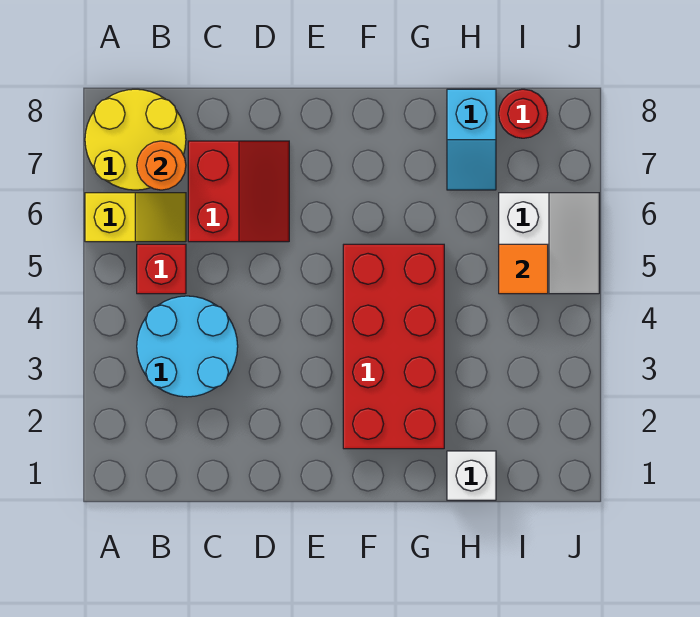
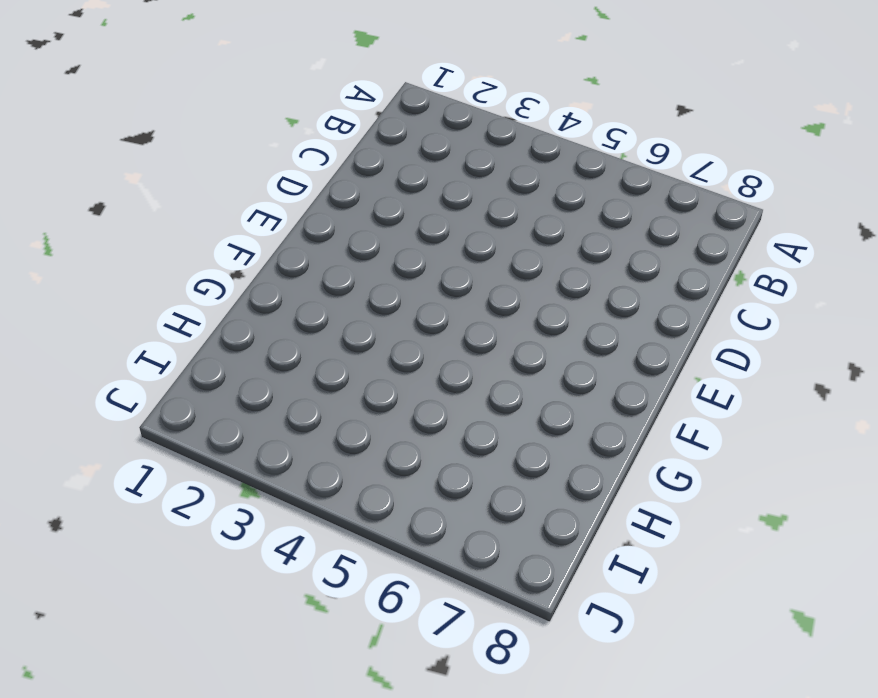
none -> yellow slope A6:B6 level 1 top A
none -> yellow round brick A7:B8 level 1
none -> cyan round brick B3:C4 level 1

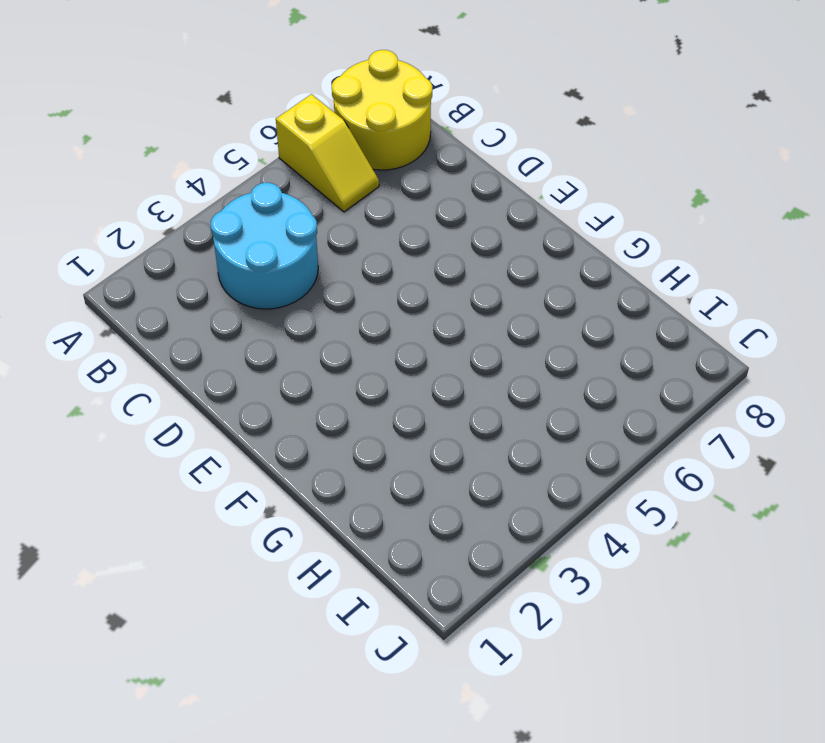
none -> red brick B5 level 1
none -> red slope C6:D7 level 1 top C
none -> red brick F2:G5 level 1

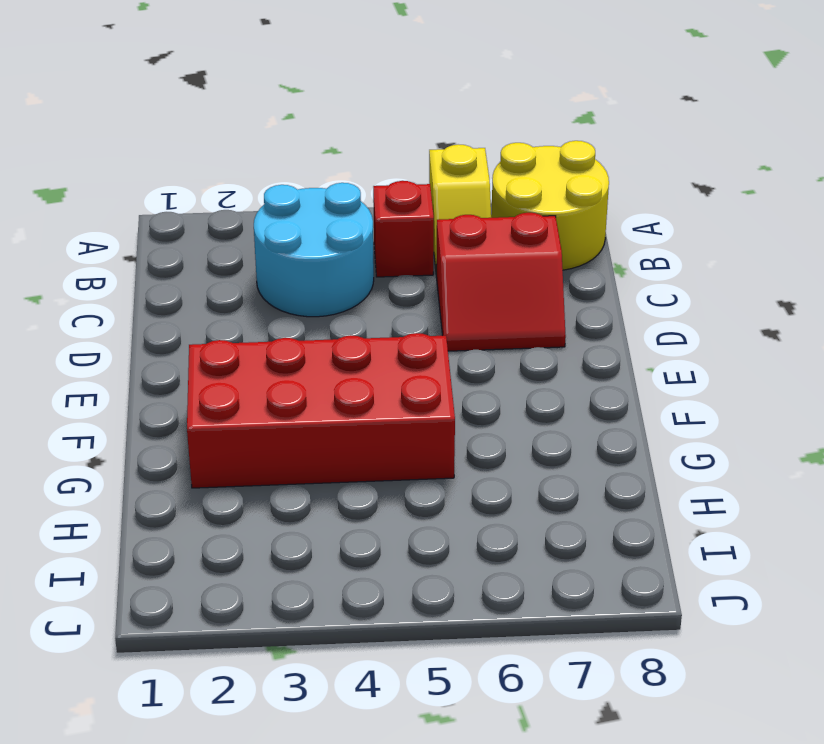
none -> white brick H1 level 1
none -> cyan slope H7:H8 level 1 top 8
none -> white slope I5:J6 level 1 top I

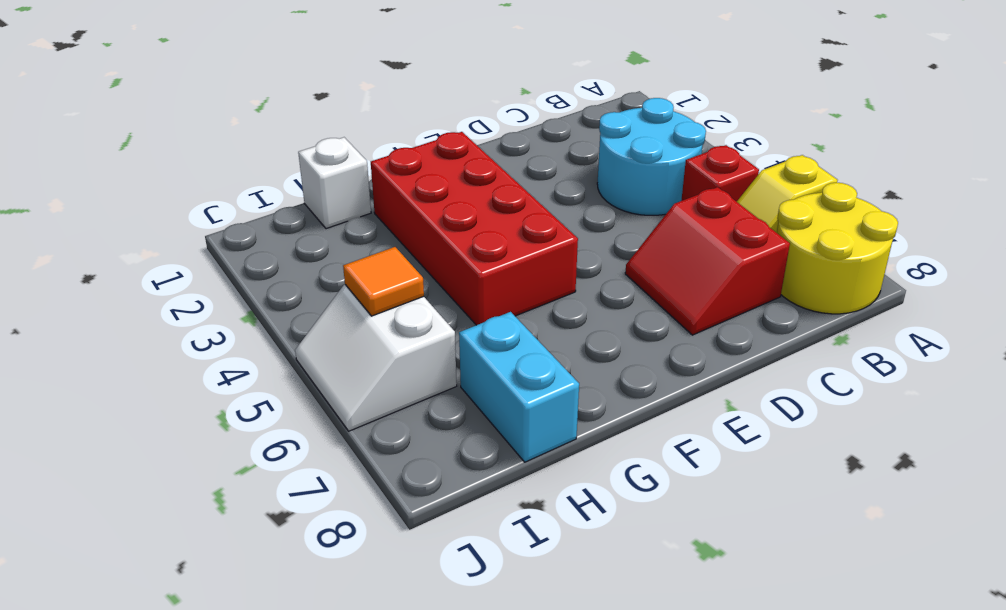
cyan brick H7:H8 level 1 -> cyan slope H7:H8 level 1 top 8
none -> red round brick I8 level 1
none -> orange round brick B7 level 2

